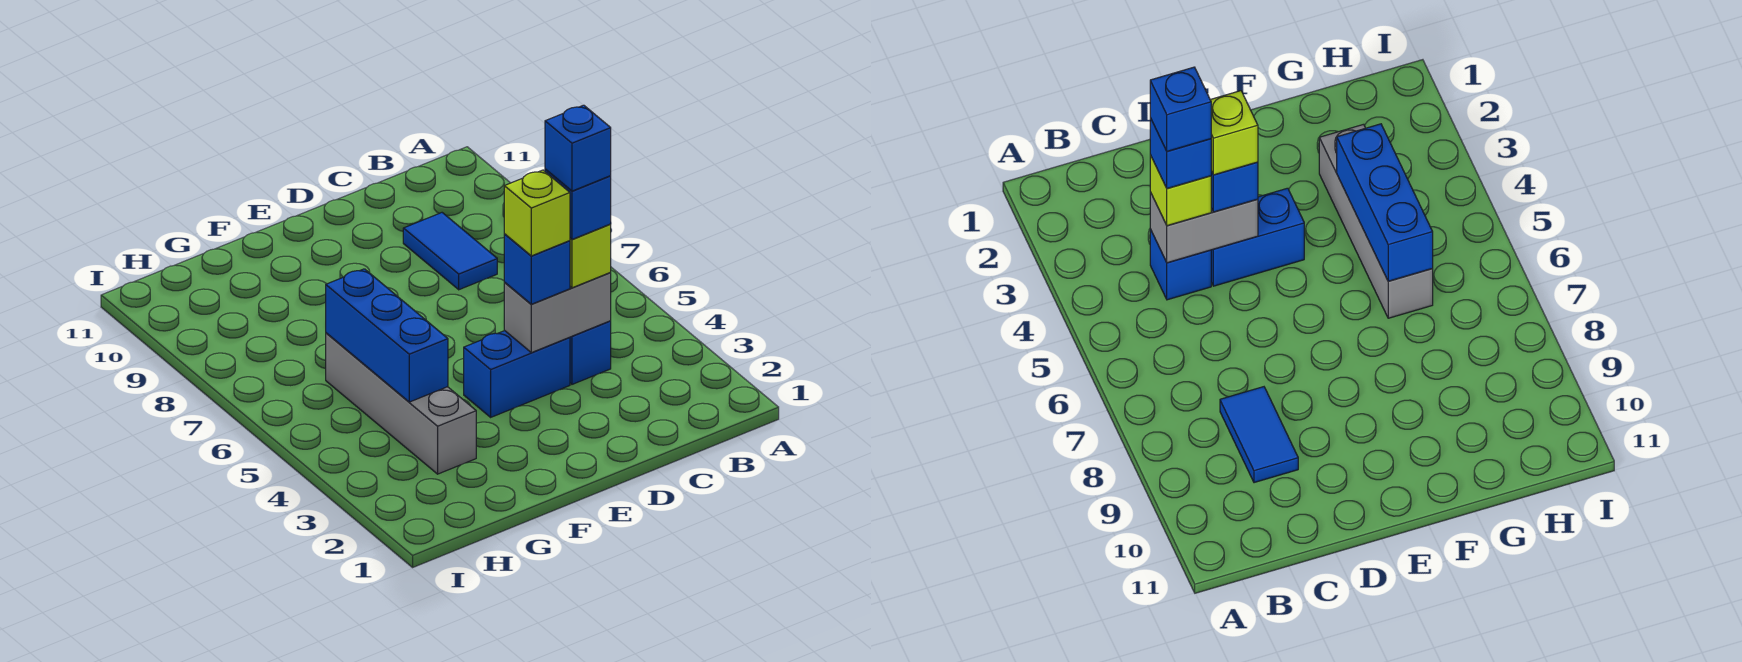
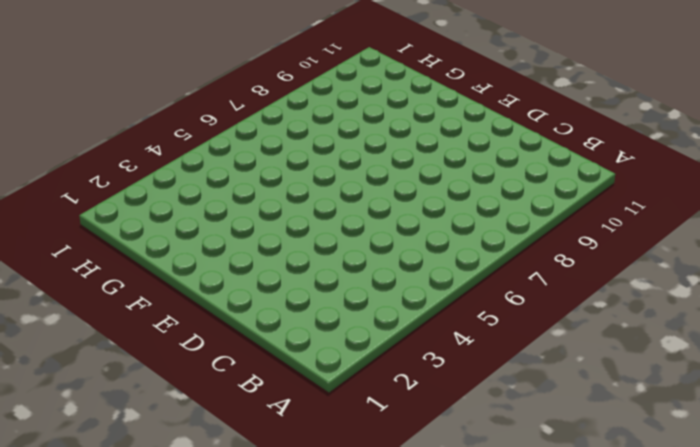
none -> blue brick C4 level 1
none -> blue tile C8:C9 level 1

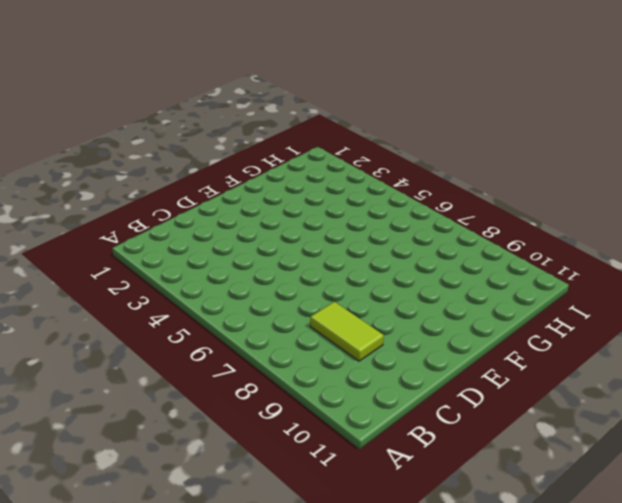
lime tile C8:C9 level 1 -> blue tile C8:C9 level 1
none -> blue brick C4 level 1
none -> blue brick D4:E4 level 1

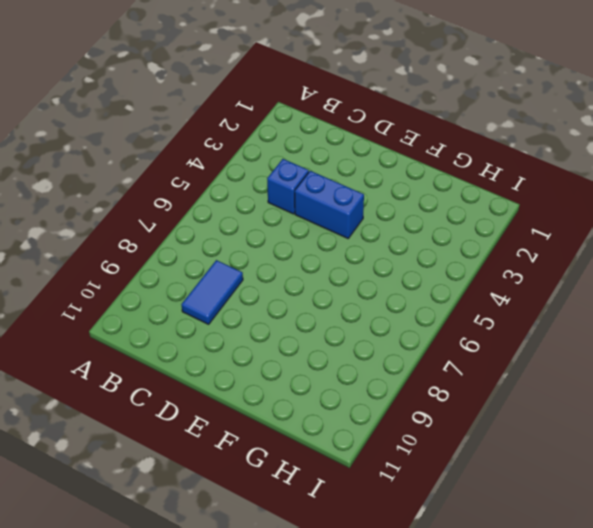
none -> grey brick G3:G6 level 1
none -> grey brick C4:D4 level 2

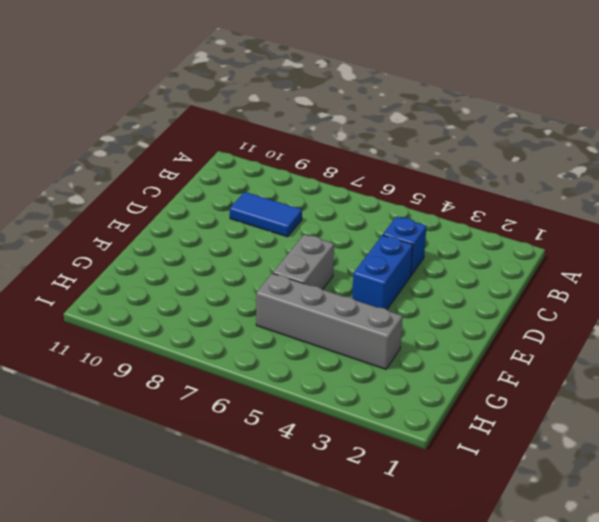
grey brick E6:F6 level 1 -> grey brick C4:D4 level 2
none -> blue brick G4:G6 level 2
none -> lime brick C4 level 3

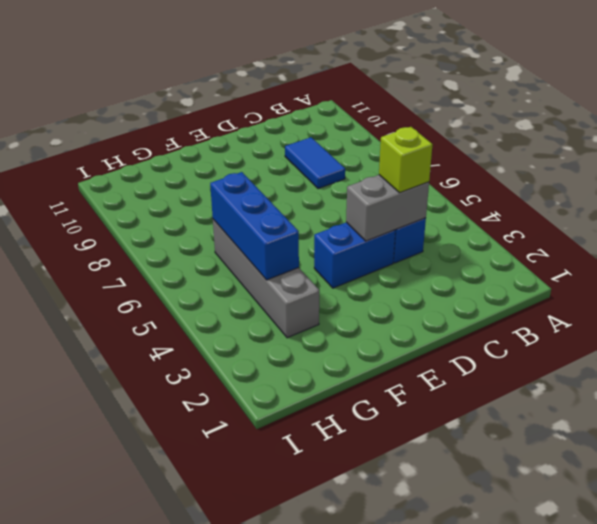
none -> blue brick D4 level 3
none -> blue brick C4 level 4

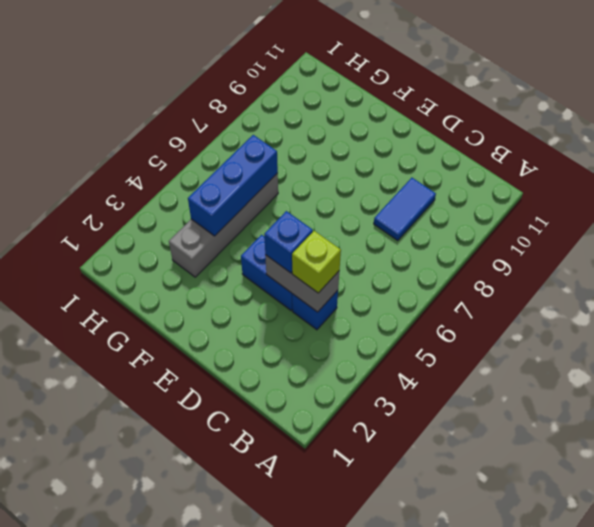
none -> blue brick C4 level 4
none -> lime brick D4 level 4

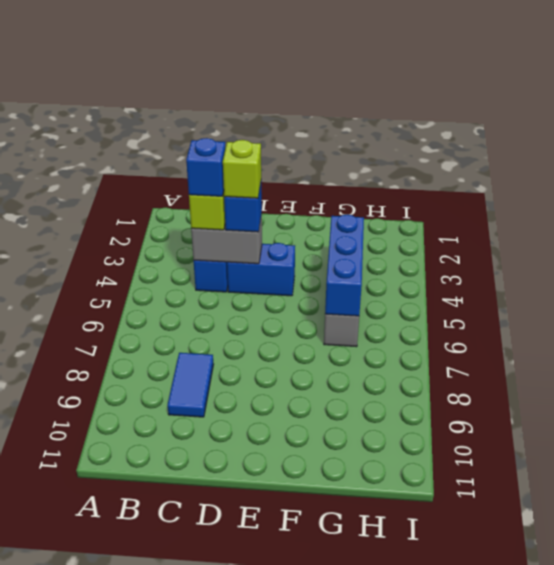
none -> blue brick C4 level 5

